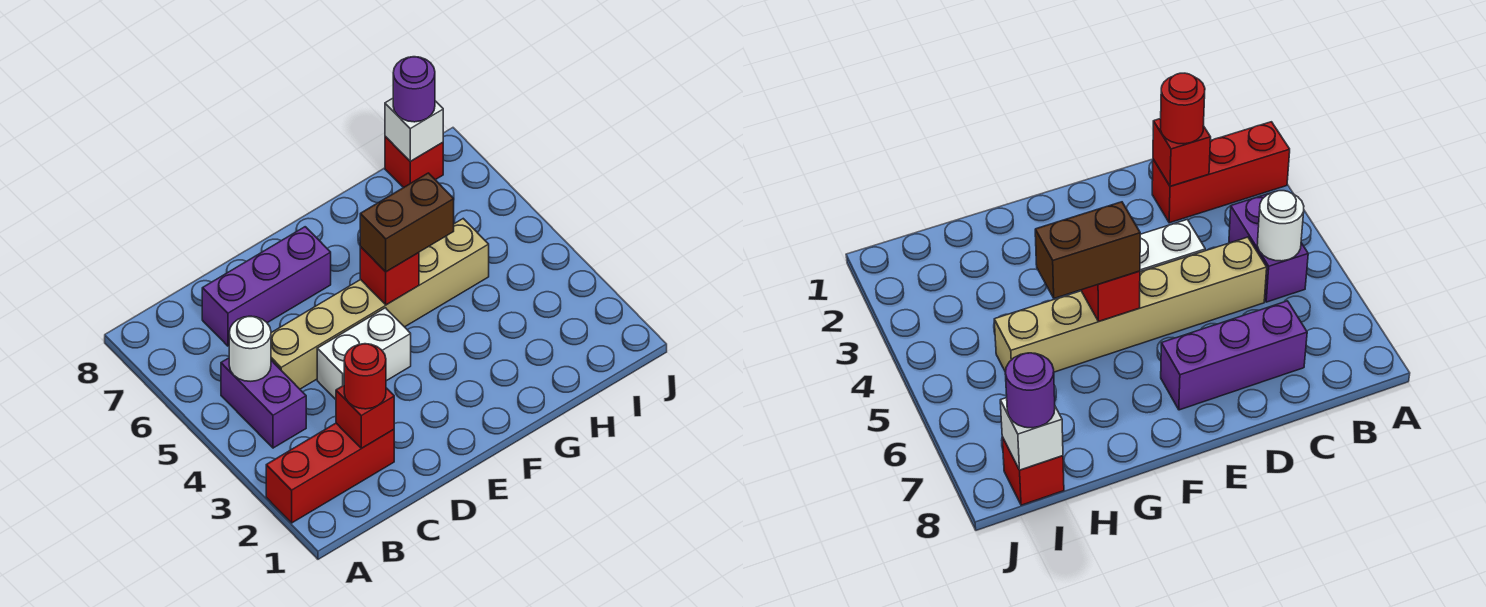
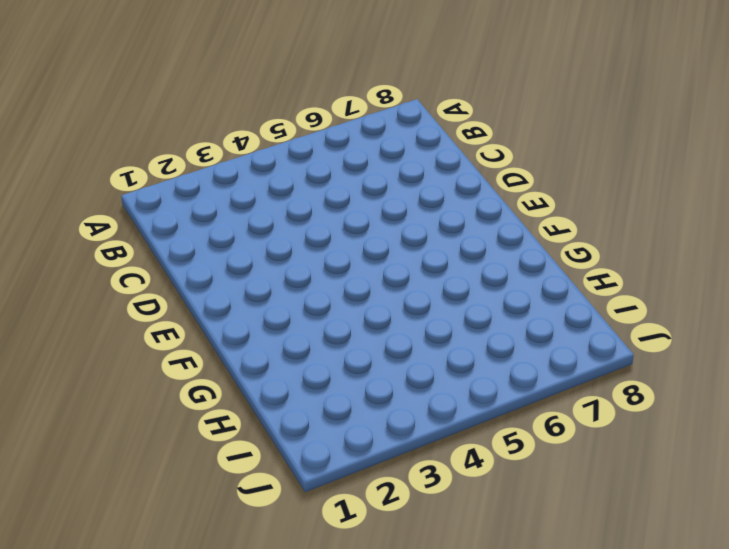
none -> red brick A2:C2 level 1
none -> purple brick B4:B5 level 1
none -> tan brick C5:H5 level 1

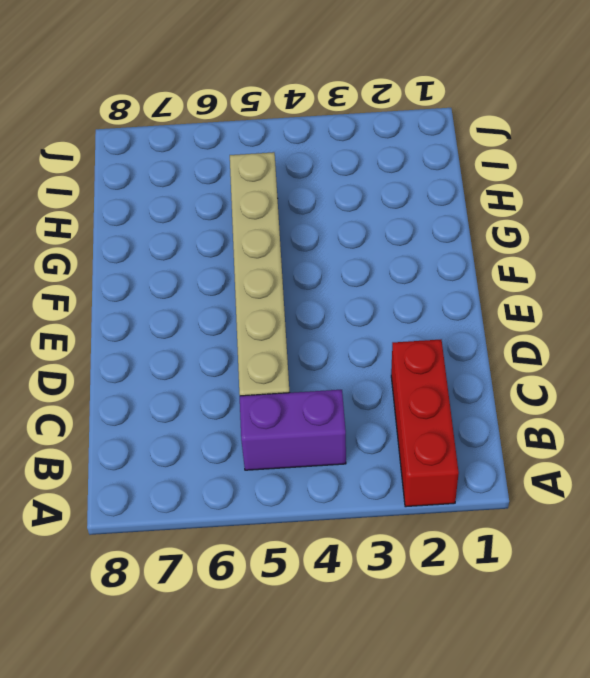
none -> purple brick C7:E7 level 1
none -> white brick D4:E4 level 1
none -> red brick I8 level 1

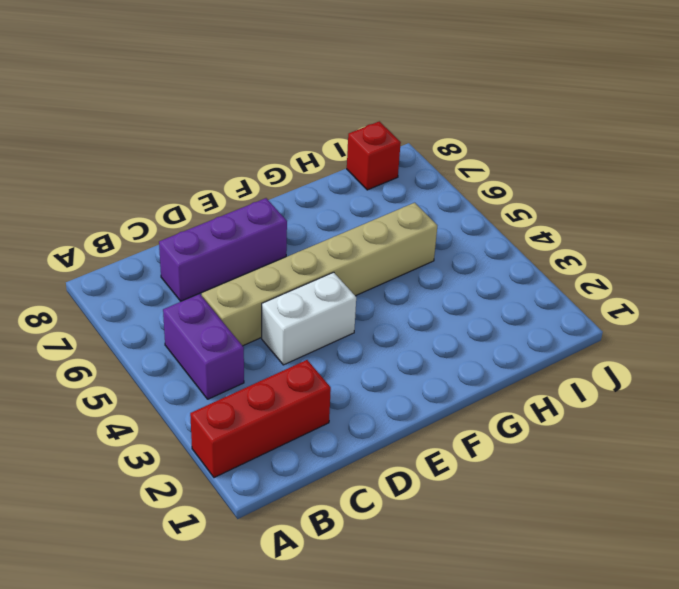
none -> white round brick B5 level 2
none -> red brick C2 level 2
none -> red brick F5 level 2

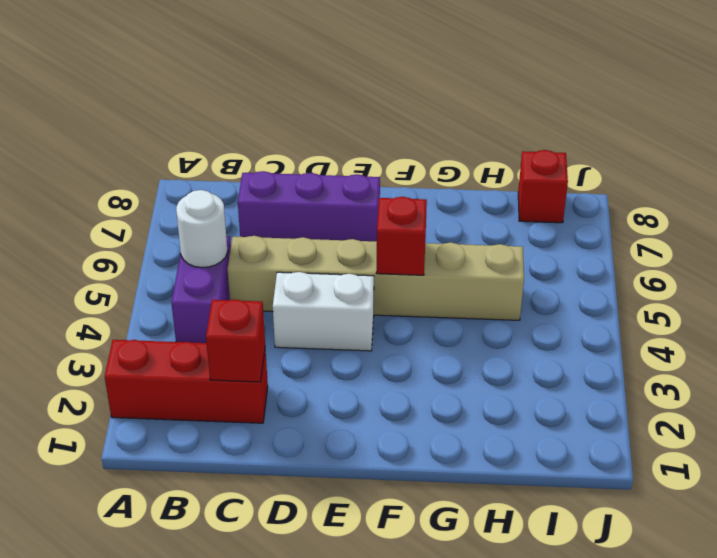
none -> white brick I8 level 2
none -> red round brick C2 level 3
none -> brown brick F5:G5 level 3

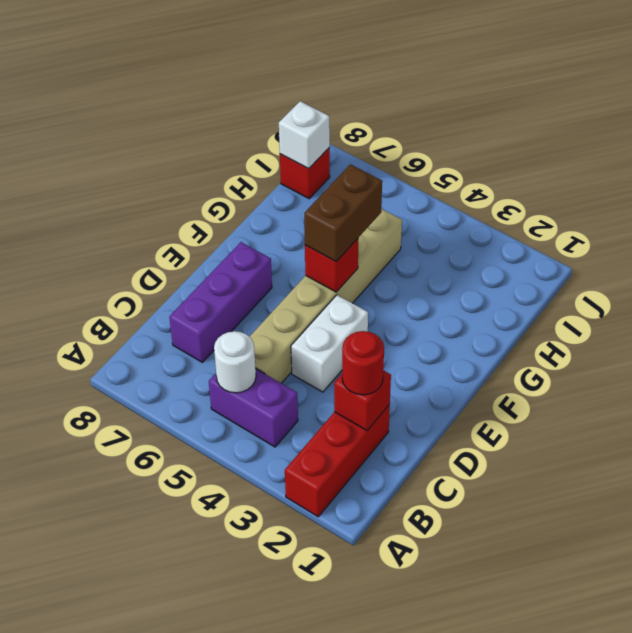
none -> purple round brick I8 level 3

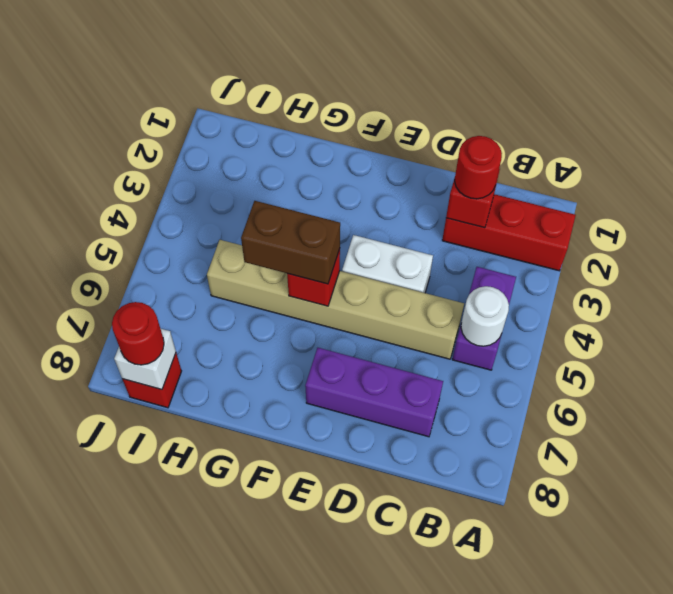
red round brick I8 level 3 -> purple round brick I8 level 3

